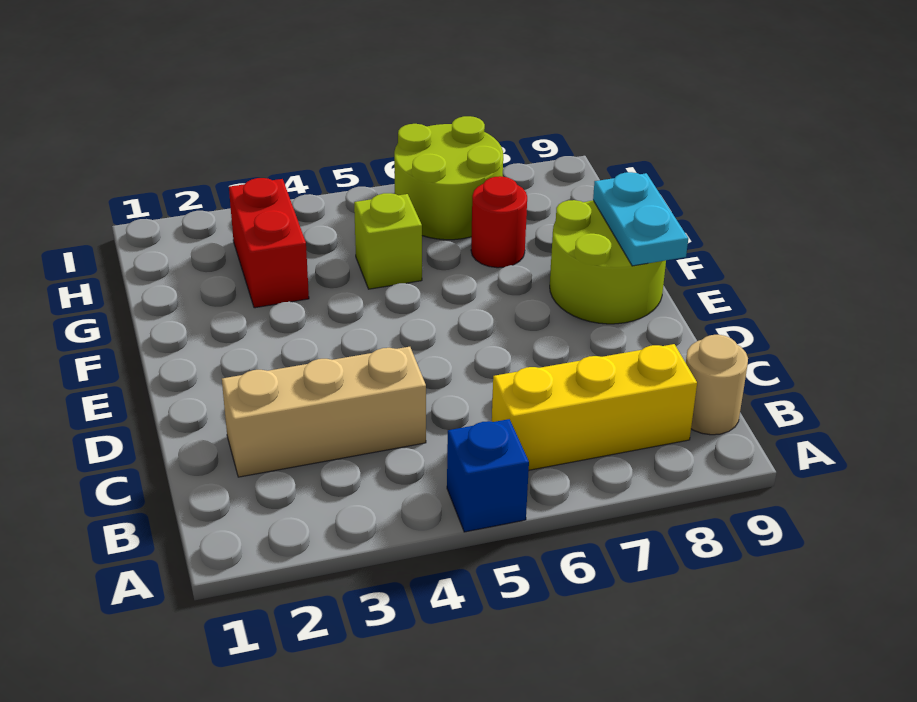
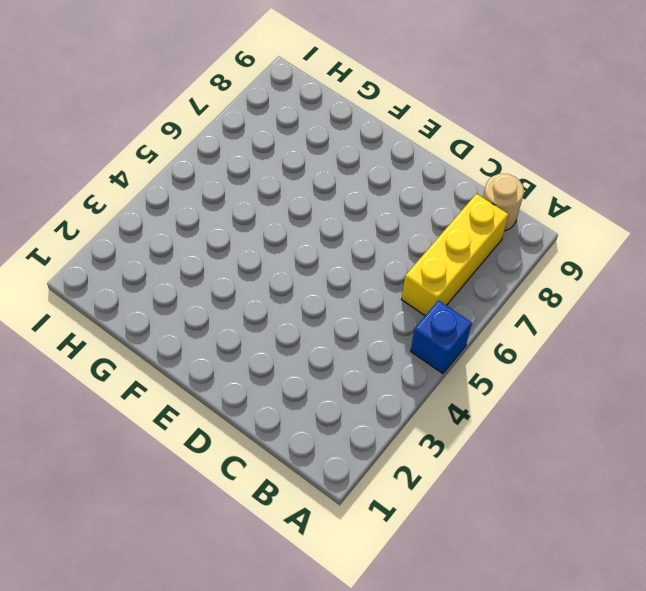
none -> tan brick C2:C4 level 1
none -> lime round brick E8:F9 level 1

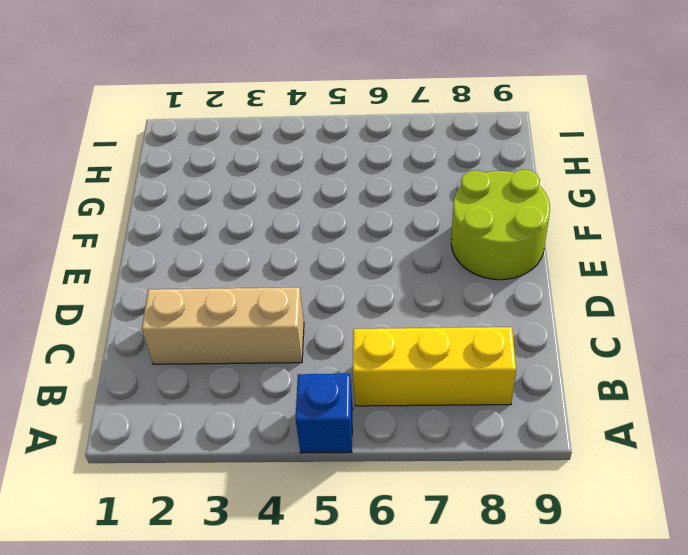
none -> tan round brick B9 level 1
none -> red brick G3:H3 level 1

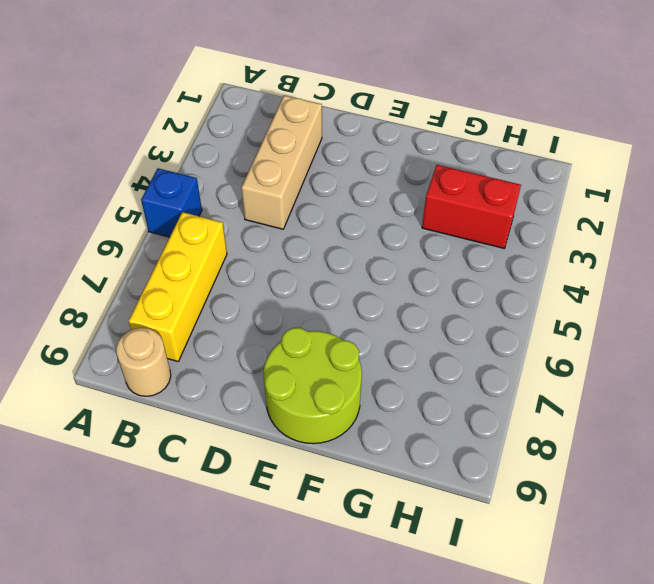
none -> lime brick G5 level 1
none -> red round brick G7 level 1

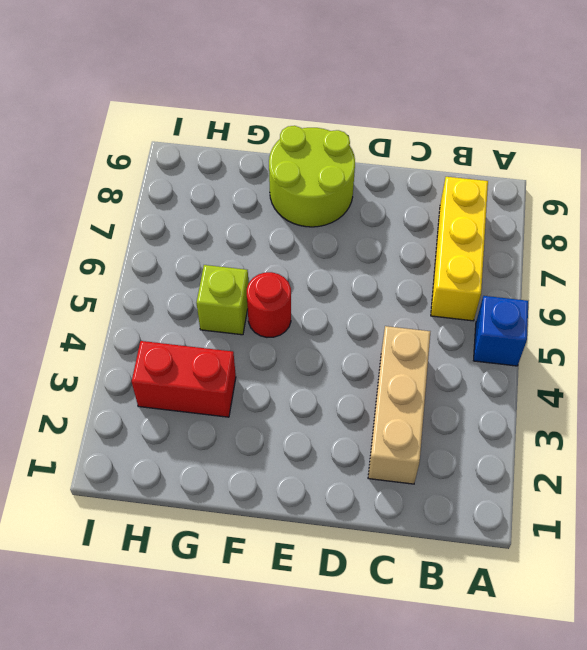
red round brick F5 level 1 -> red round brick G7 level 1
none -> tan round brick B9 level 1
none -> lime round brick H6:I7 level 1

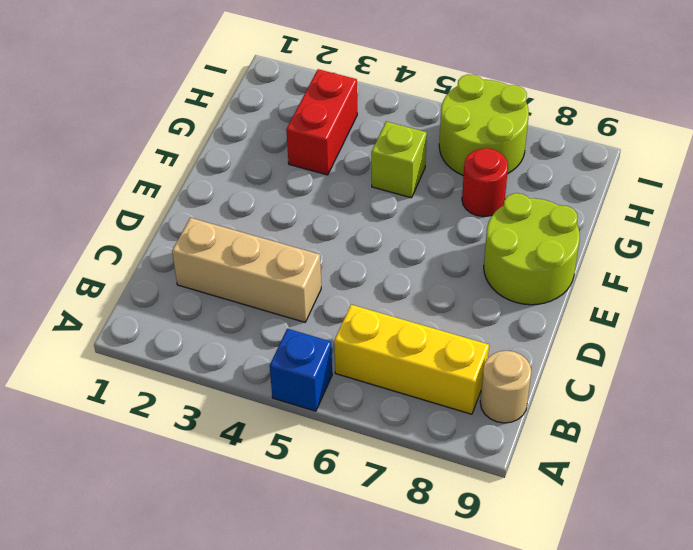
none -> cyan plate E9:F9 level 2

